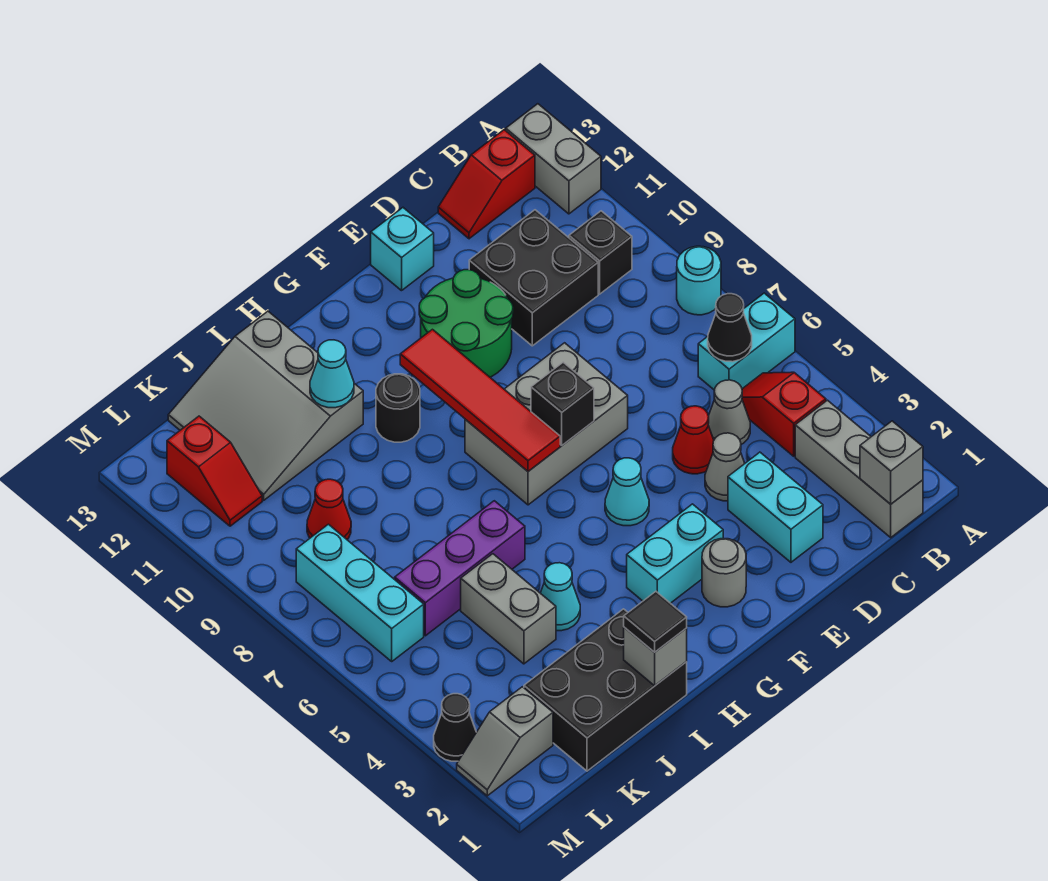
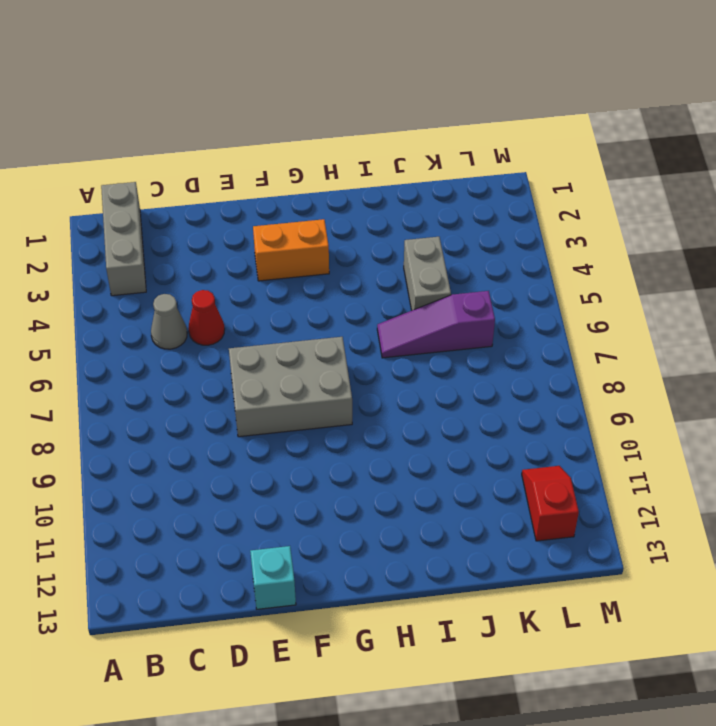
orange brick F3:G3 level 1 -> cyan brick F3:G3 level 1
purple slope I6:K6 level 1 top K -> purple brick I6:K6 level 1
none -> cyan brick A6:B6 level 1
none -> cyan round brick A8 level 1
none -> grey brick A12:A13 level 1
none -> red slope B4:B5 level 1 top 4

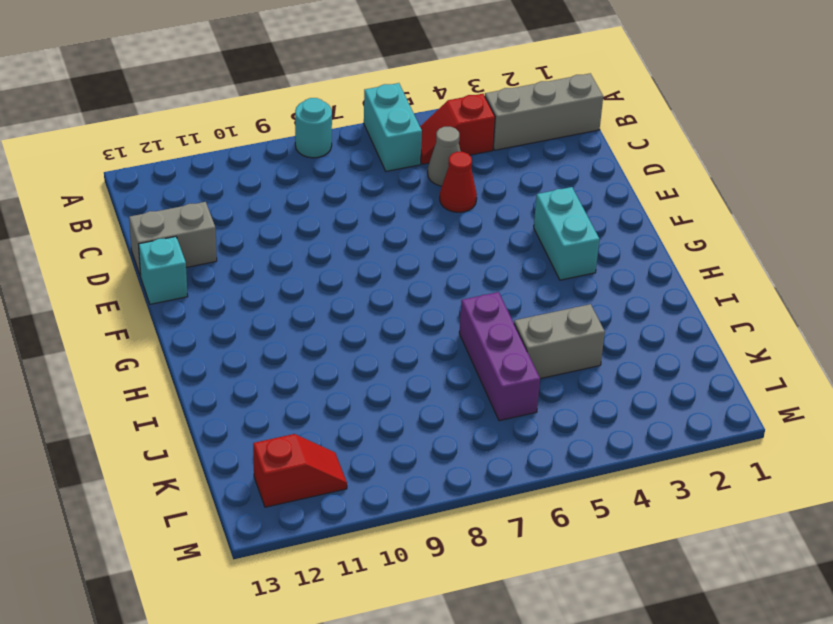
grey brick D12:D13 level 1 -> grey brick A12:A13 level 1
none -> black brick B10 level 1
none -> red slope B13:C13 level 1 top B
none -> black brick C10:D11 level 1
none -> cyan brick D2:D3 level 1

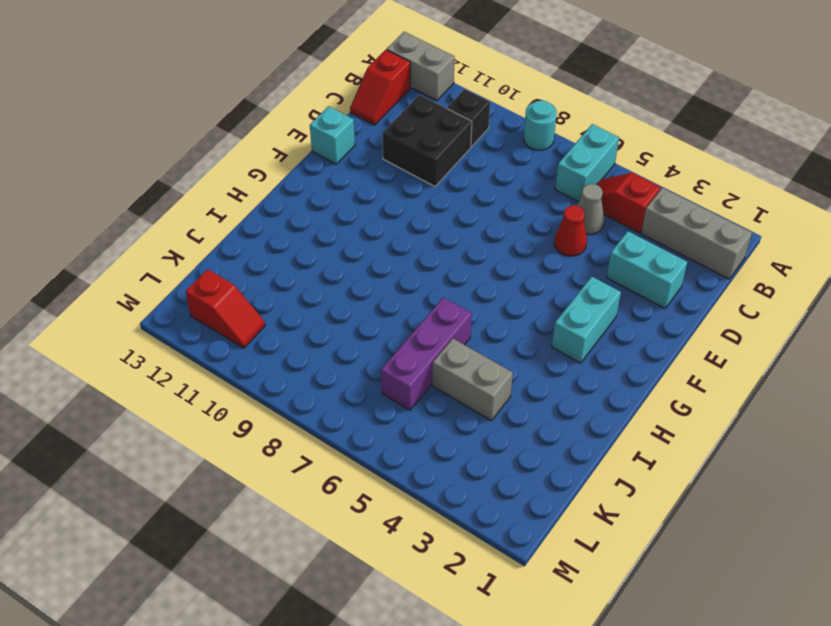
none -> grey cone D4 level 1
none -> grey brick E7:G8 level 1
none -> green round brick E10:F11 level 1
none -> grey round brick F2 level 1

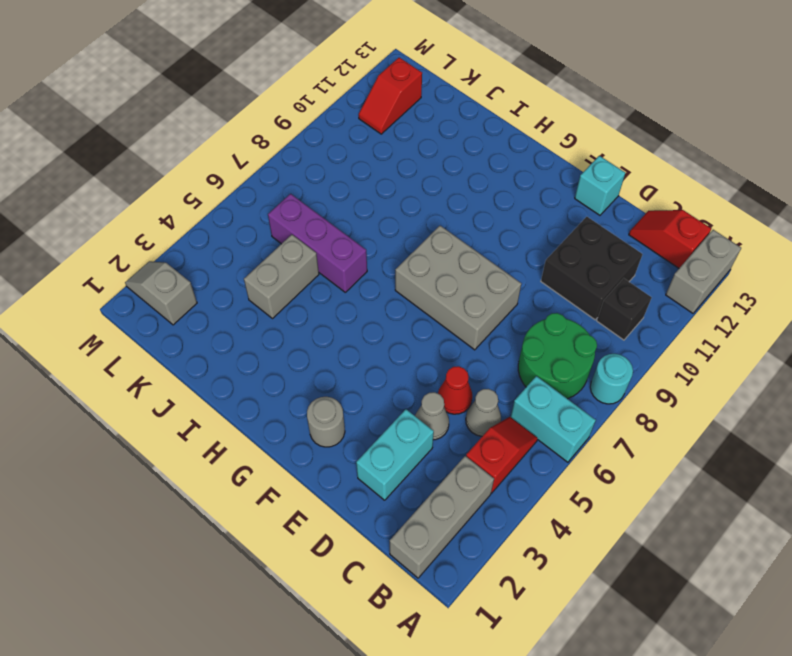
green round brick B7:C8 level 1 -> green round brick E10:F11 level 1
none -> cyan brick F3:G3 level 1
none -> cyan cone F5 level 1
none -> black round brick H10 level 1
none -> black brick I1:K2 level 1

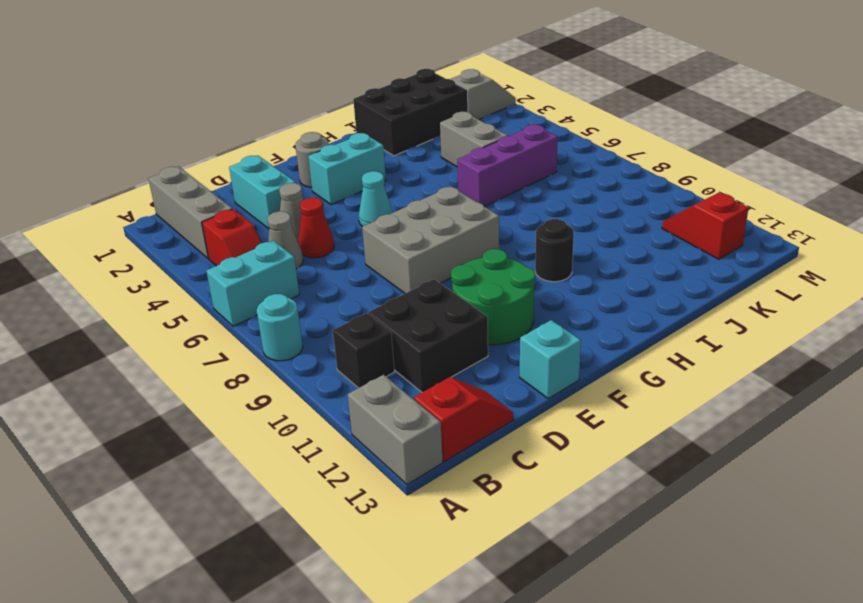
none -> cyan cone I4 level 1
none -> grey slope I11:K13 level 1 top I
none -> red cone K9 level 1
none -> cyan brick L6:L8 level 1

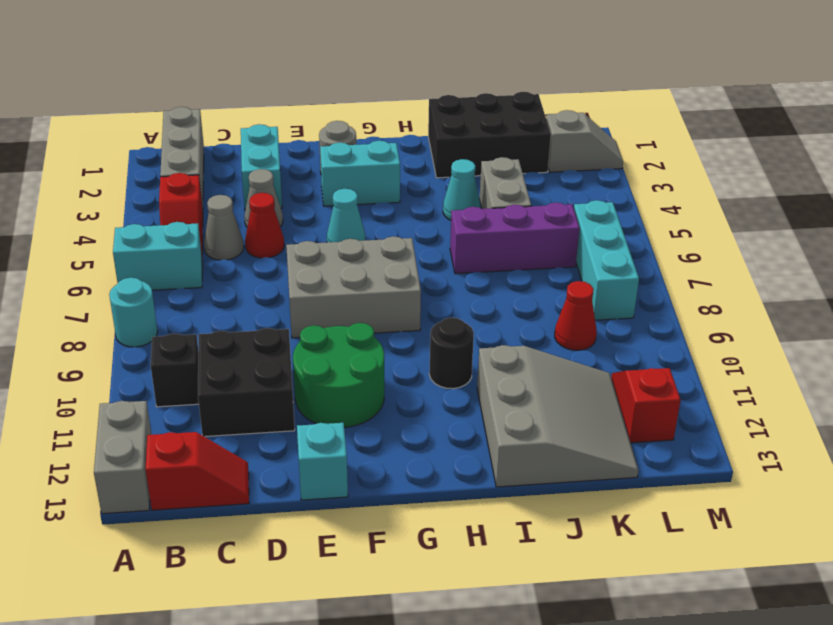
none -> black cone M3 level 1
none -> grey brick B1 level 2
none -> black cone B6 level 2
none -> black brick F7 level 2

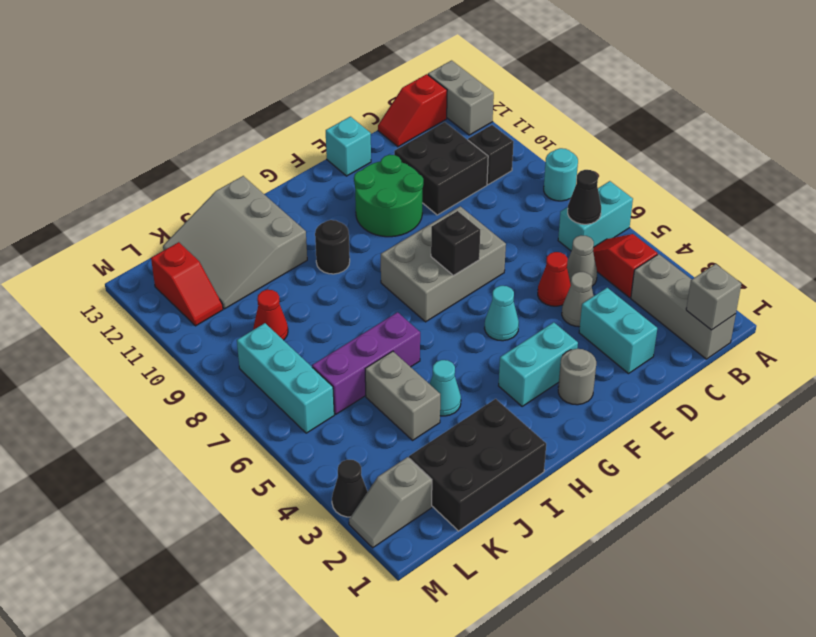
none -> red tile G7:G10 level 2
none -> grey brick I1 level 2
none -> cyan cone I11 level 2
none -> black tile I1 level 3

